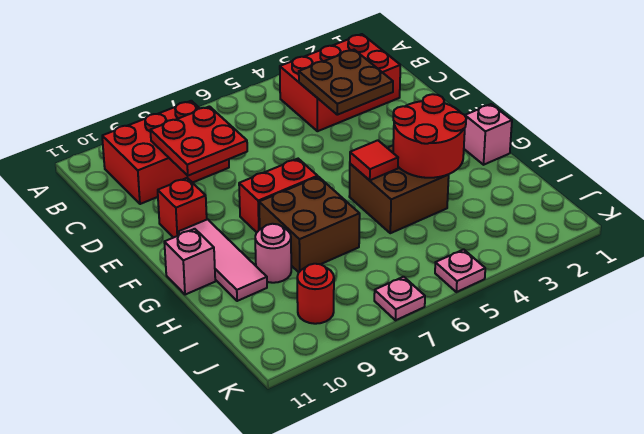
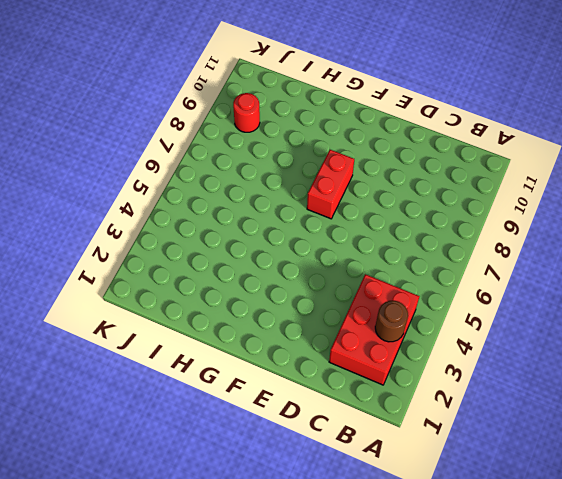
brown round brick B3 level 2 -> none
none -> red brick B8:C10 level 1
none -> red brick E10 level 1
none -> pink tile F10:H10 level 1

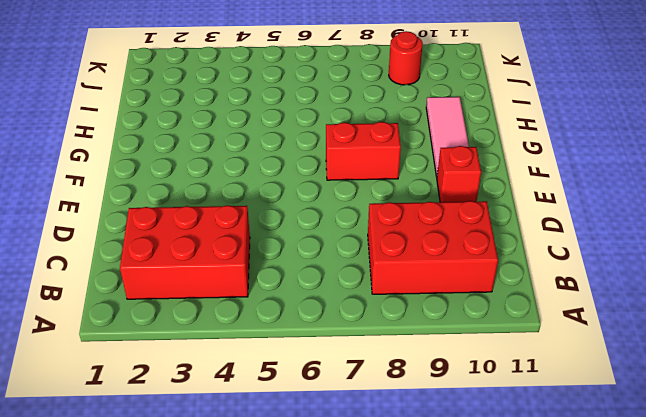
none -> pink brick G1 level 1
none -> brown brick G4:H5 level 1
none -> brown brick G7:H8 level 1

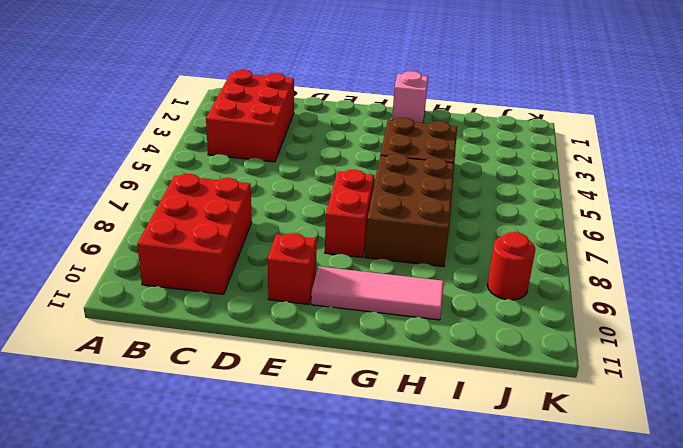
brown brick G6:H8 level 1 -> brown brick G7:H8 level 1
none -> pink brick G11 level 1
none -> pink round brick H9 level 1
none -> pink plate K5 level 1

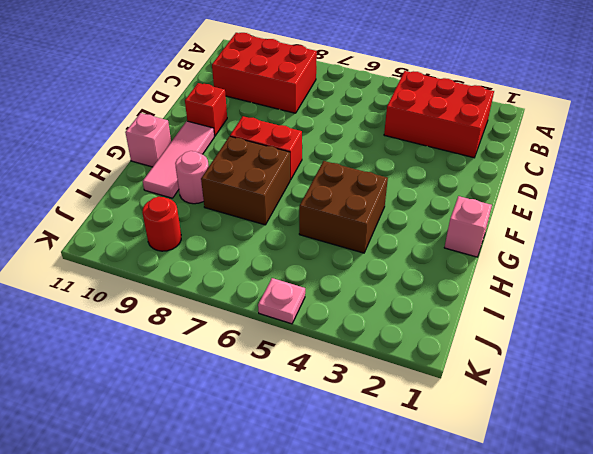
none -> pink plate K7 level 1
none -> brown plate C3:D4 level 2
none -> red plate C8:D9 level 2

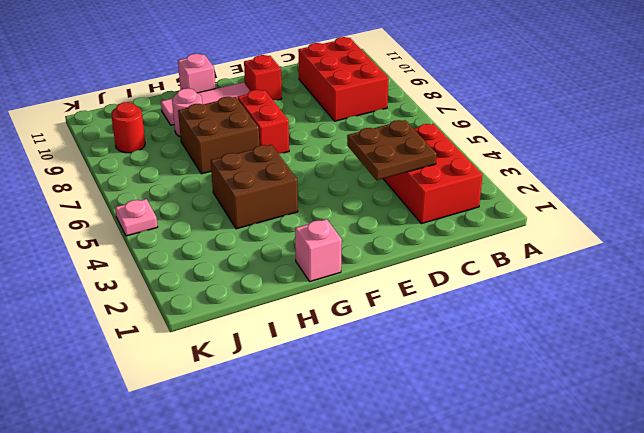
none -> pink plate K7 level 1
none -> red plate C8:D9 level 2
none -> red round brick G3:H4 level 2

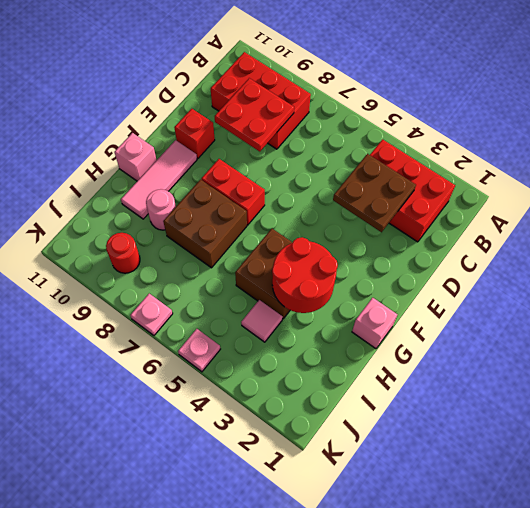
pink tile I4 level 1 -> none
none -> red tile G5 level 2

